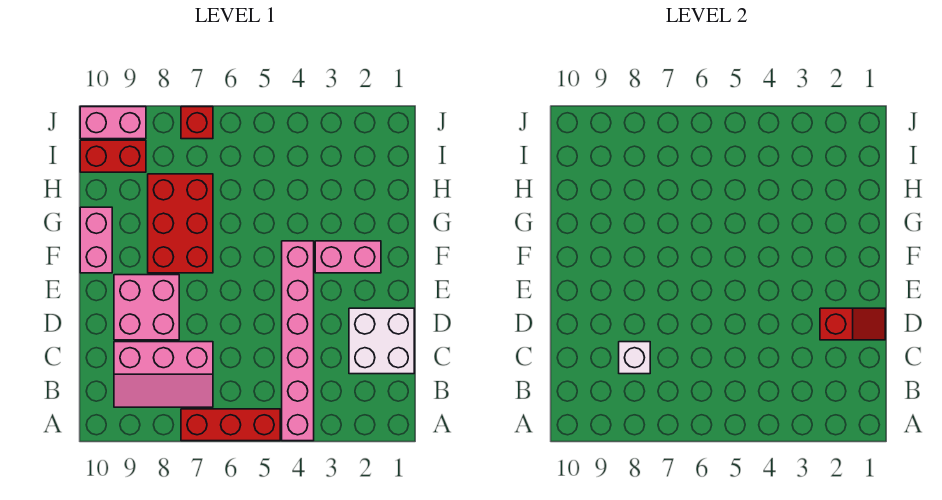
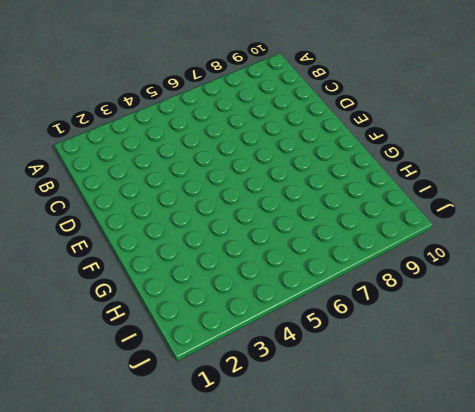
none -> pink brick A4:F4 level 1
none -> red brick A5:A7 level 1
none -> pink slope B7:C9 level 1 top C

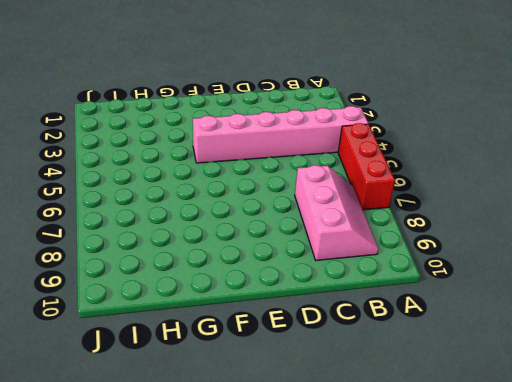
none -> white brick C1:D2 level 1
none -> pink brick D8:E9 level 1
none -> pink brick F2:F3 level 1

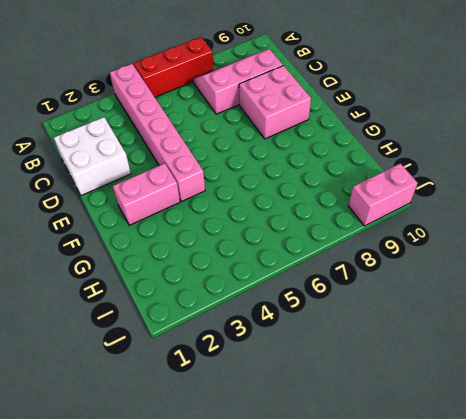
none -> red brick F7:H8 level 1
none -> pink brick F10:G10 level 1
none -> red brick I9:I10 level 1

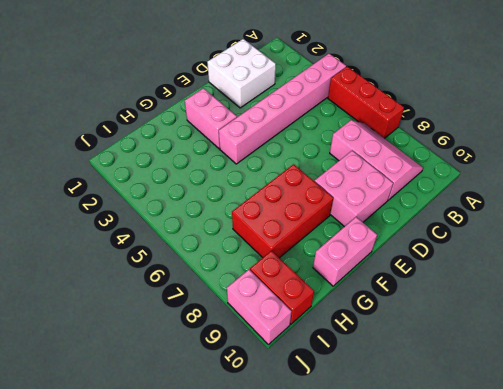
none -> red brick J7 level 1
none -> white brick C8 level 2
none -> red slope D1:D2 level 2 top 2

